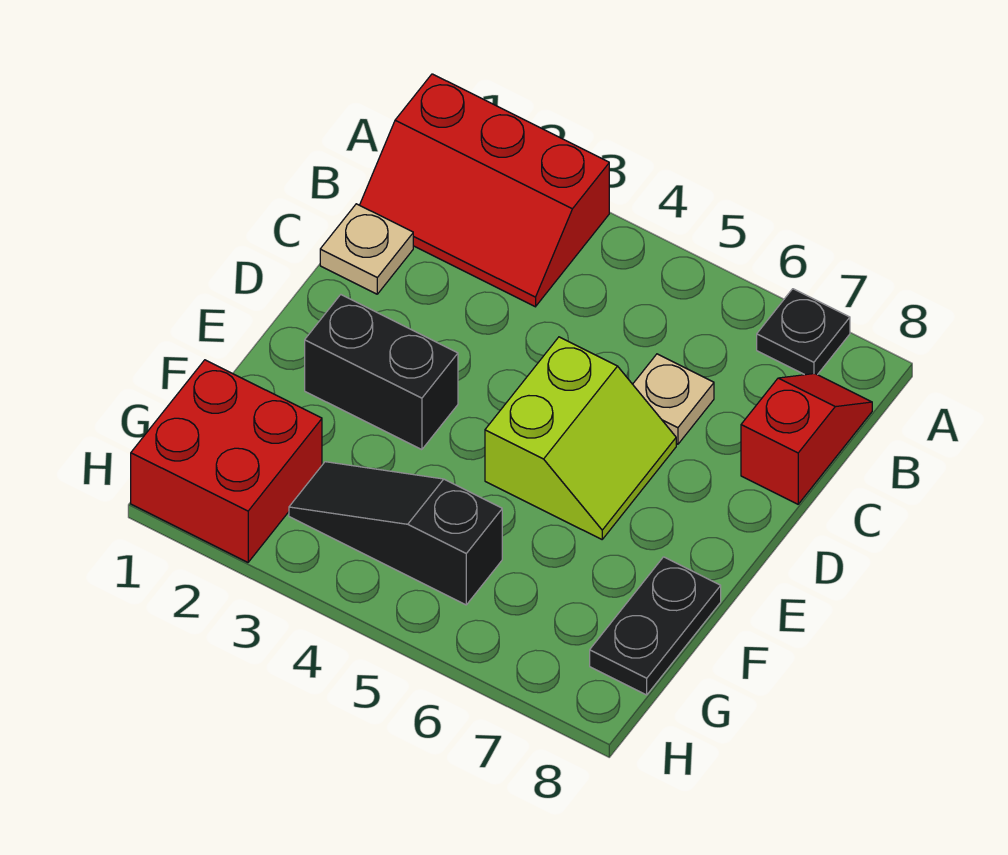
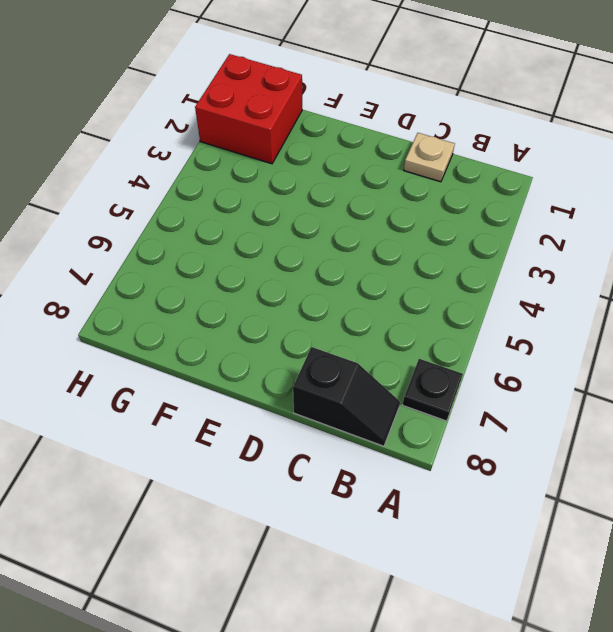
black slope B8:C8 level 1 top C -> red slope B8:C8 level 1 top C
none -> red slope A1:B3 level 1 top A
none -> tan plate C6 level 1

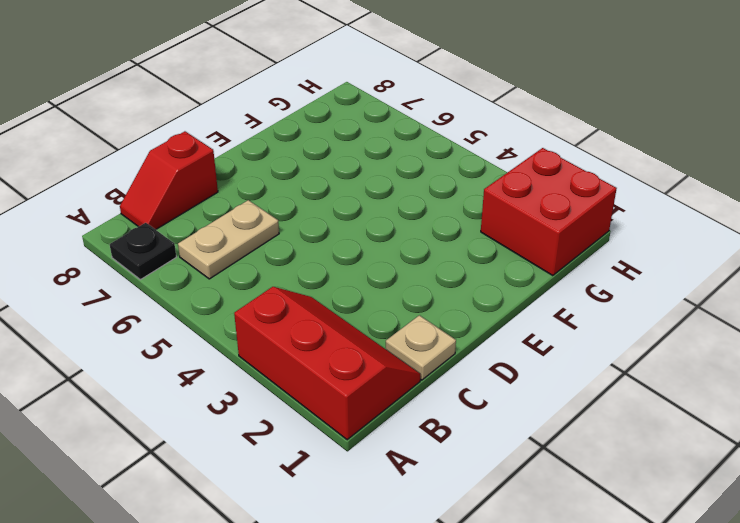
tan plate B6:C6 level 1 -> tan plate C6 level 1
none -> lime slope D5:E6 level 1 top 5
none -> black brick E2:E3 level 1

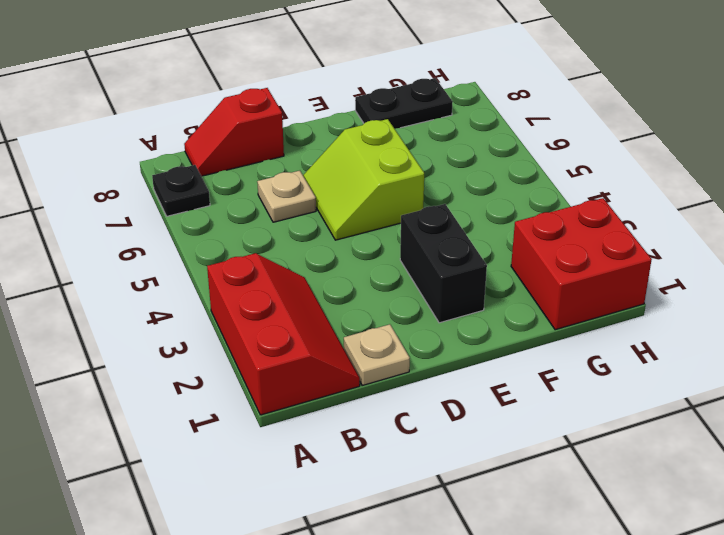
lime slope D5:E6 level 1 top E -> lime slope D5:E6 level 1 top 5
none -> black slope G3:G5 level 1 top 5

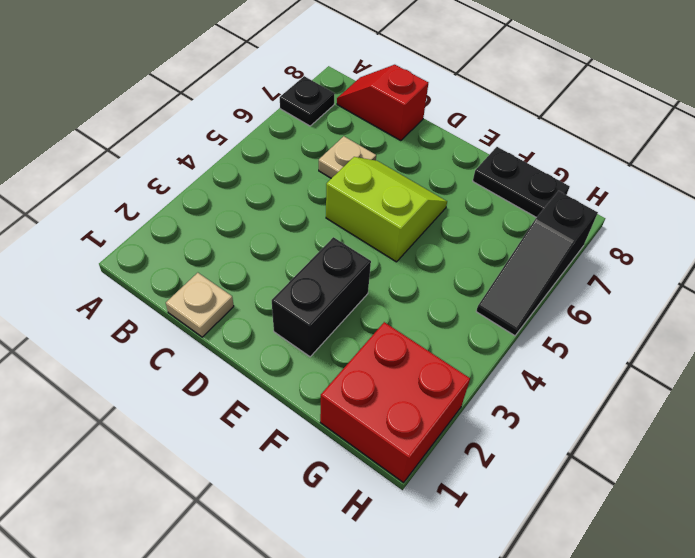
black slope H5:H7 level 1 top 7 -> black slope G3:G5 level 1 top 5
none -> red slope A1:B3 level 1 top A

